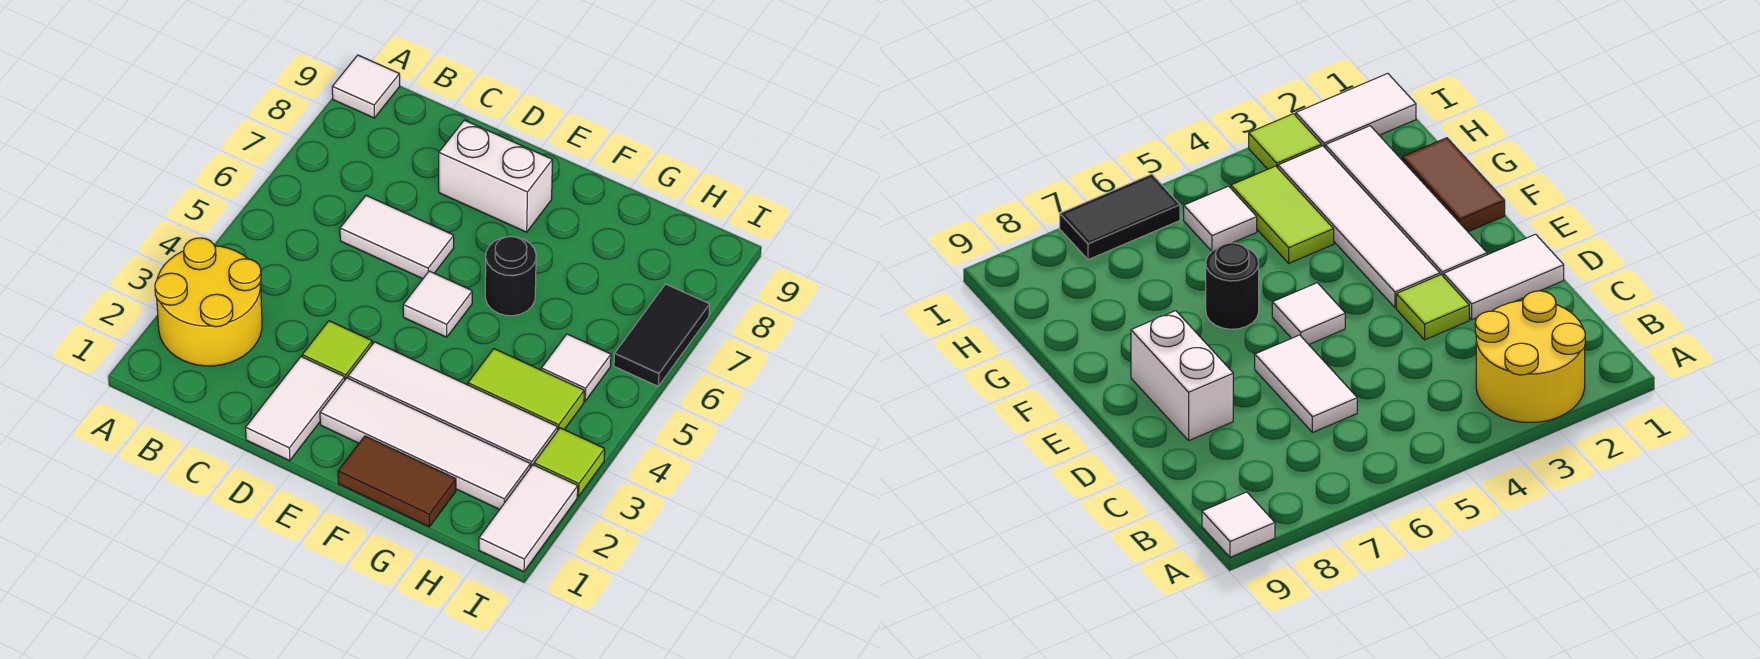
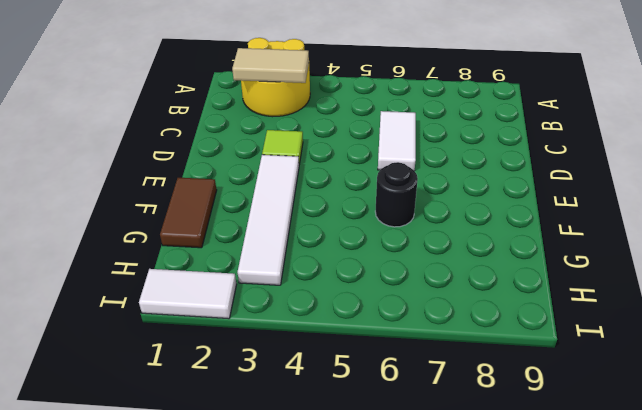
tan tile B2:B3 level 2 -> none
none -> white tile A9 level 1
none -> white tile D1:D2 level 1
none -> white brick D8:E8 level 1

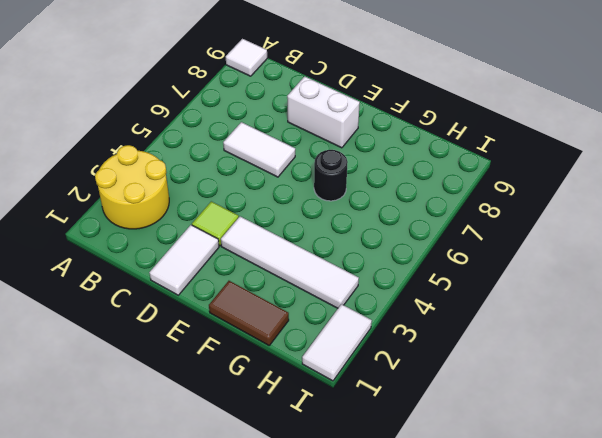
none -> white tile E2:H2 level 1
none -> white tile E5 level 1
none -> lime tile G4:H4 level 1

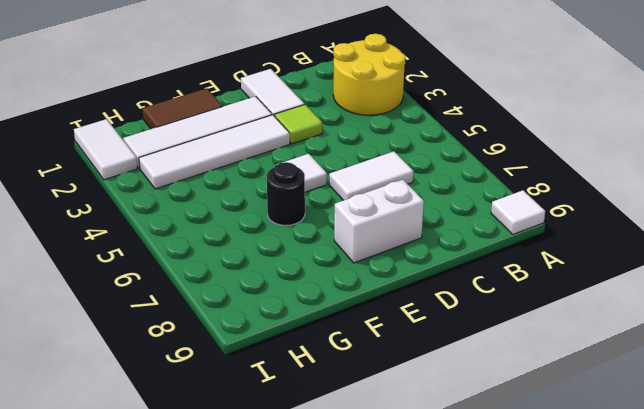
none -> lime tile G4:H4 level 1
none -> white tile H5 level 1
none -> lime tile I3 level 1

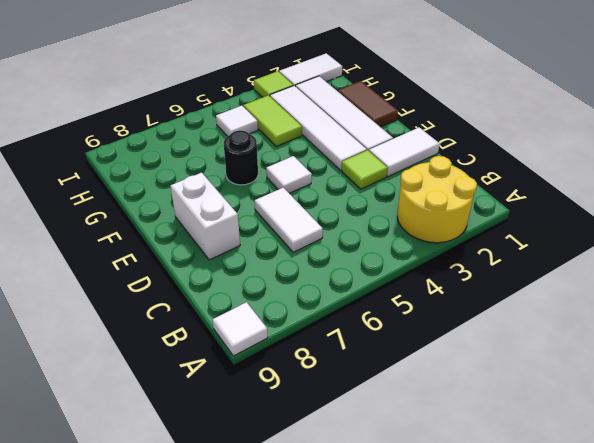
none -> black tile I6:I7 level 1

